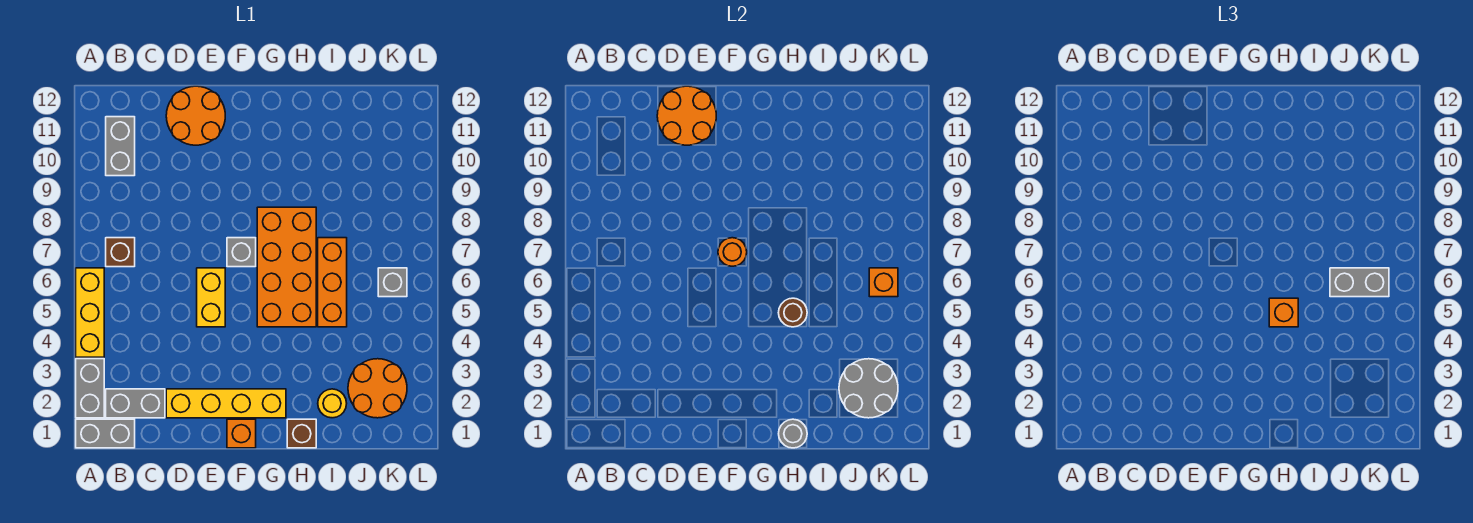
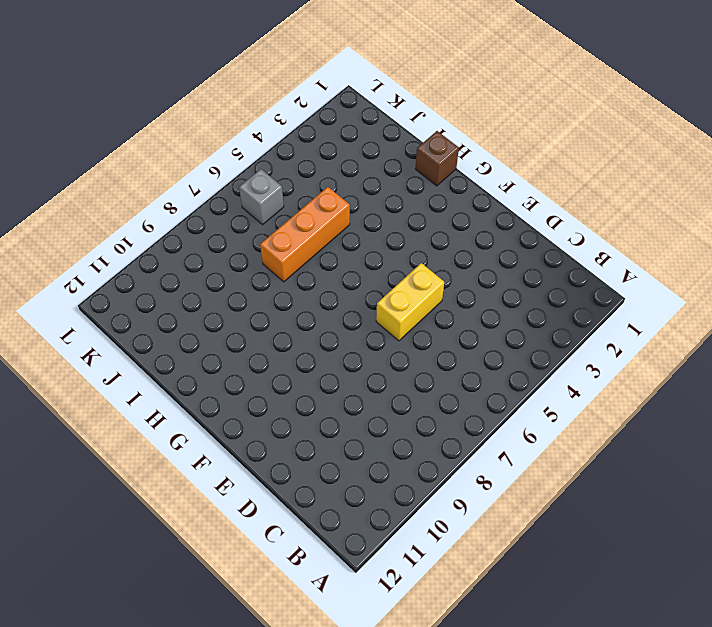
none -> grey brick A1:B1 level 1
none -> grey brick A2:A3 level 1
none -> yellow brick A4:A6 level 1

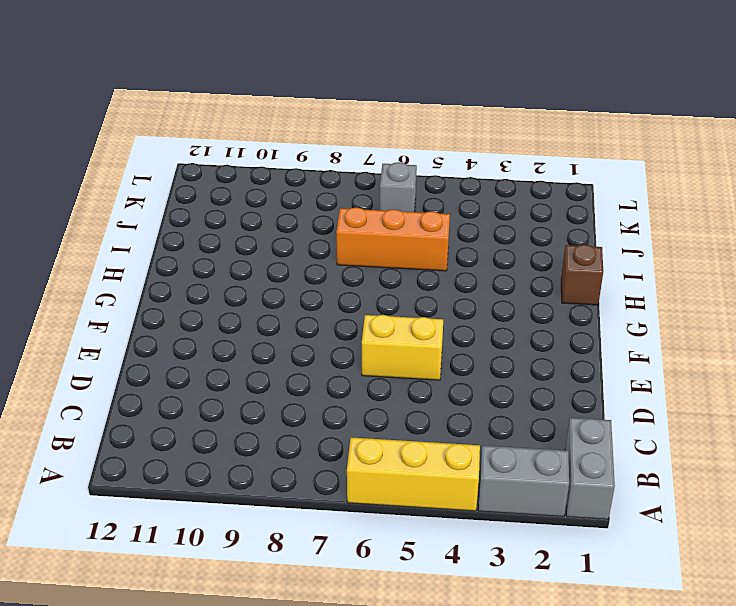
none -> grey brick B2:C2 level 1
none -> brown brick B7 level 1
none -> grey brick B10:B11 level 1

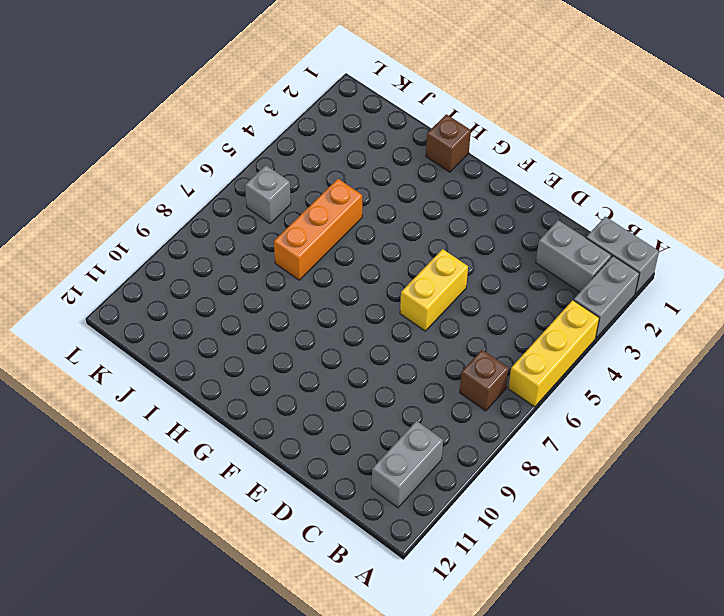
none -> yellow brick D2:G2 level 1
none -> orange round brick D11:E12 level 1
none -> orange brick F1 level 1

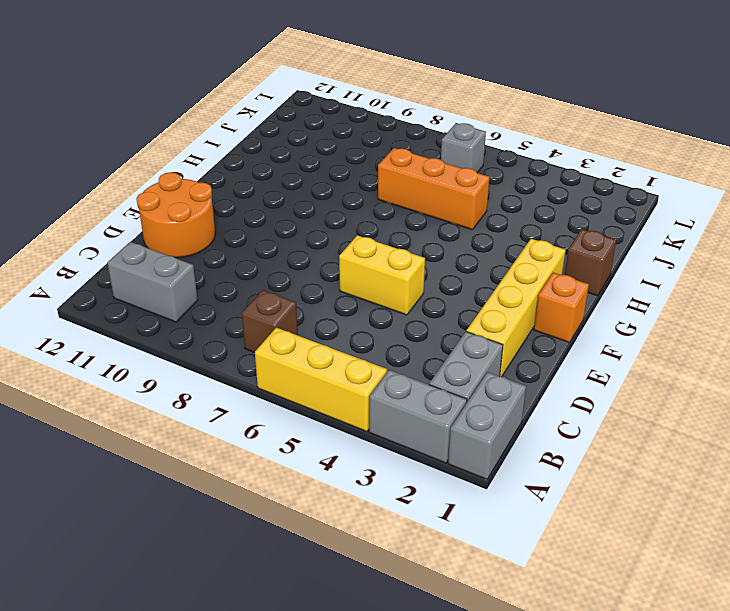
none -> grey brick F7 level 1
none -> orange brick G5:H8 level 1
none -> yellow round brick I2 level 1

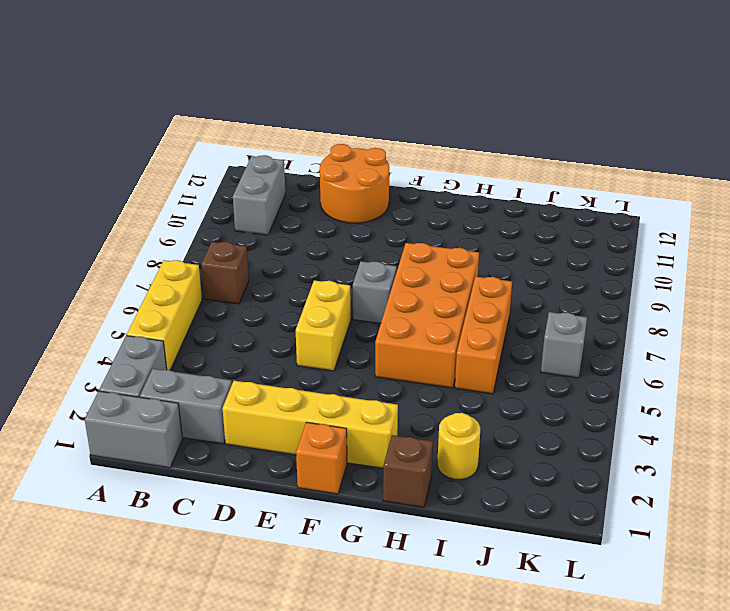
none -> orange round brick J2:K3 level 1
none -> orange round brick D11:E12 level 2
none -> orange round brick F7 level 2

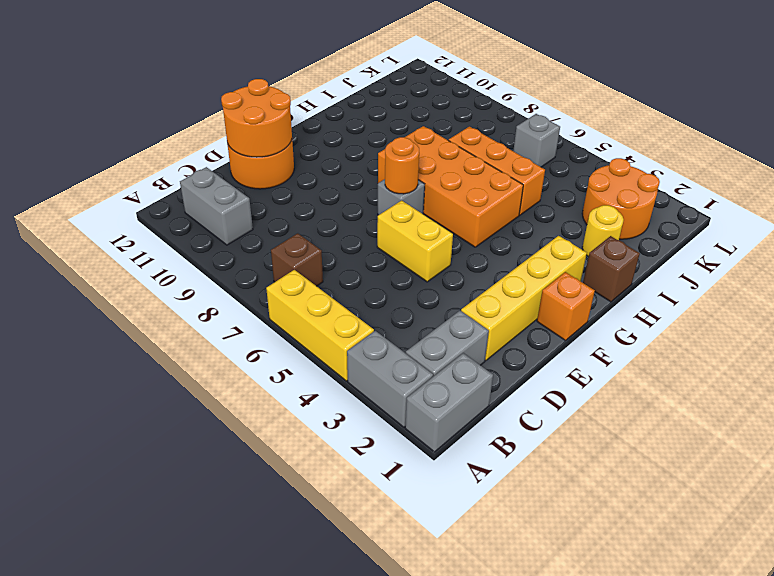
none -> grey round brick H1 level 2
none -> brown round brick H5 level 2
none -> grey round brick J2:K3 level 2

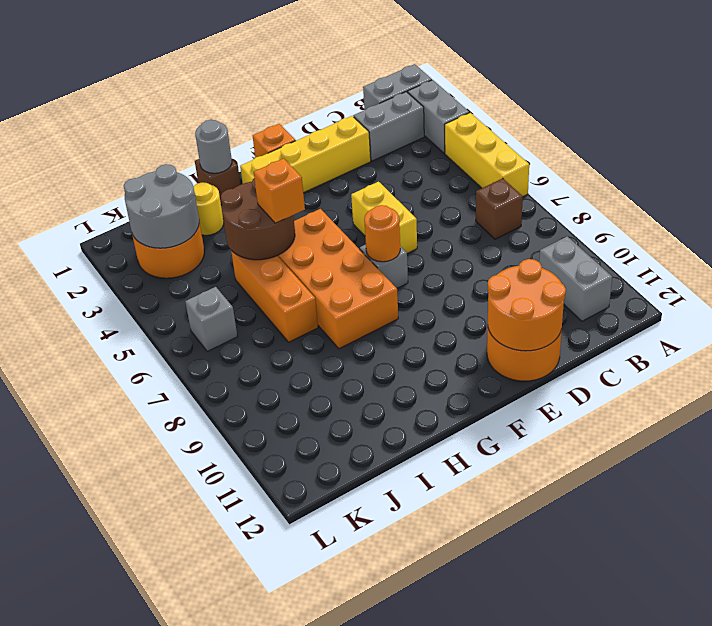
brown round brick H4:I5 level 2 -> brown round brick H5 level 2
none -> orange brick K6 level 2
none -> grey brick J6:K6 level 3

